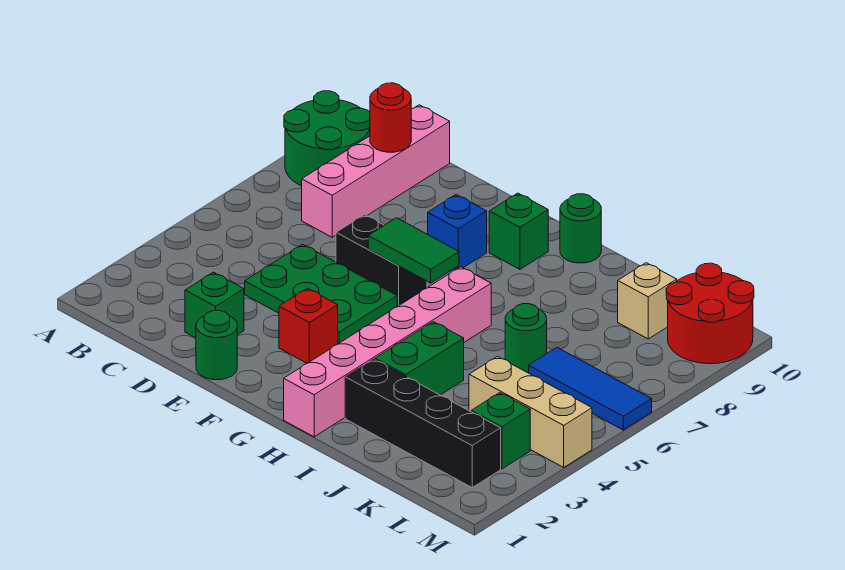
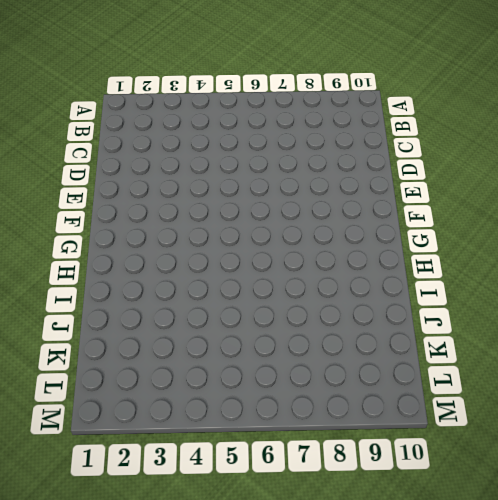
none -> green round brick A8:B9 level 1
none -> pink brick C7:C10 level 1
none -> green brick D2 level 1

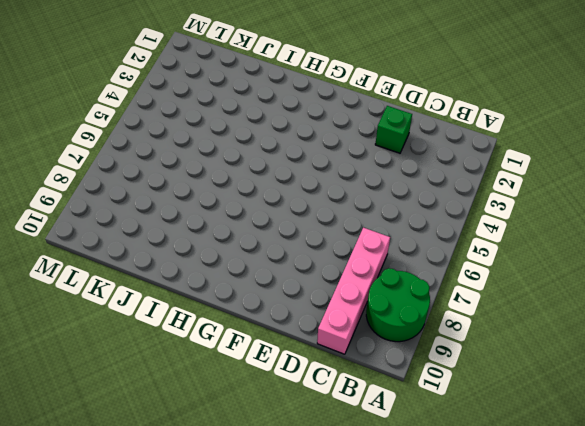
none -> green plate D4:F5 level 1
none -> green round brick E1 level 1
none -> black brick E6:F6 level 1

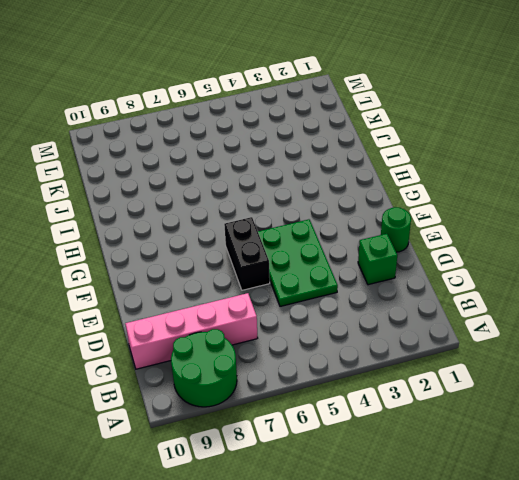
none -> red brick F3 level 1
none -> blue brick F8 level 1
none -> green brick G9 level 1

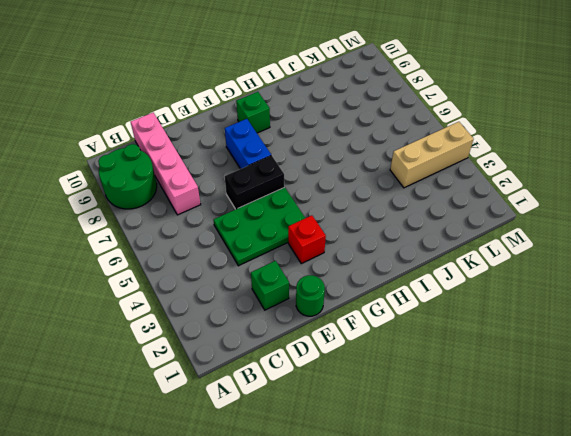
blue brick F7:F8 level 1 -> blue brick F8 level 1
none -> pink brick H1:H6 level 1
none -> green round brick H10 level 1
none -> black brick I2:L2 level 1

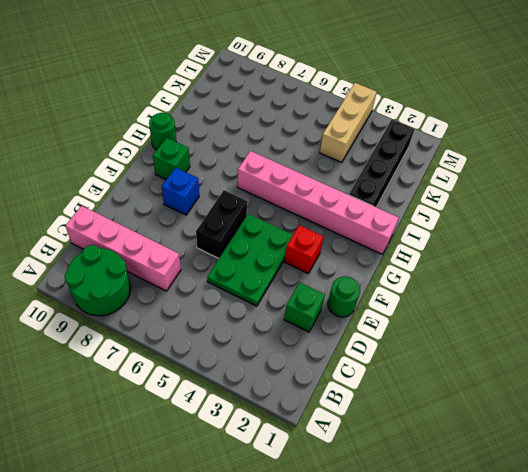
none -> green brick I3:I4 level 1
none -> green round brick J6 level 1
none -> blue tile K6:M6 level 1

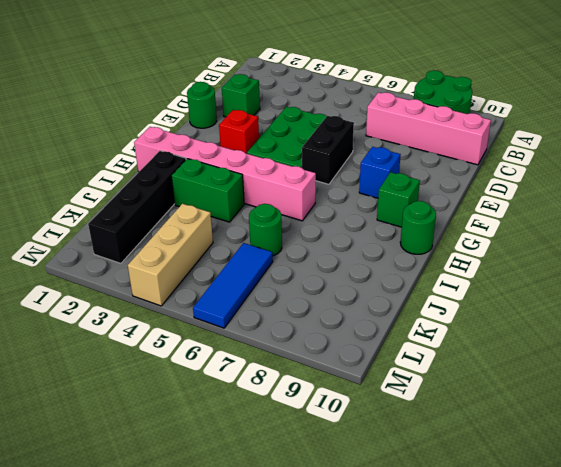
none -> tan brick K9 level 1
none -> green brick L3 level 1
none -> red round brick L9:M10 level 1

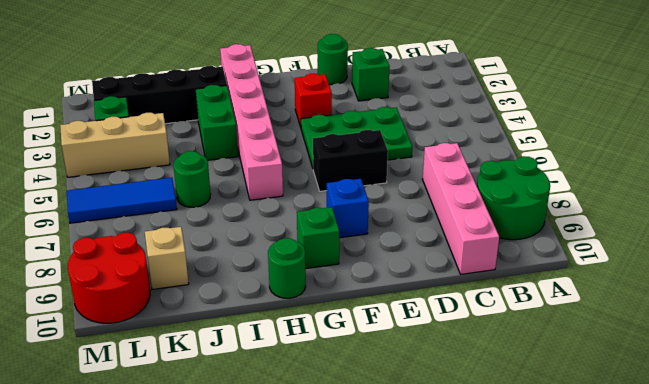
none -> red round brick C9 level 2
none -> green tile F6:G6 level 2

